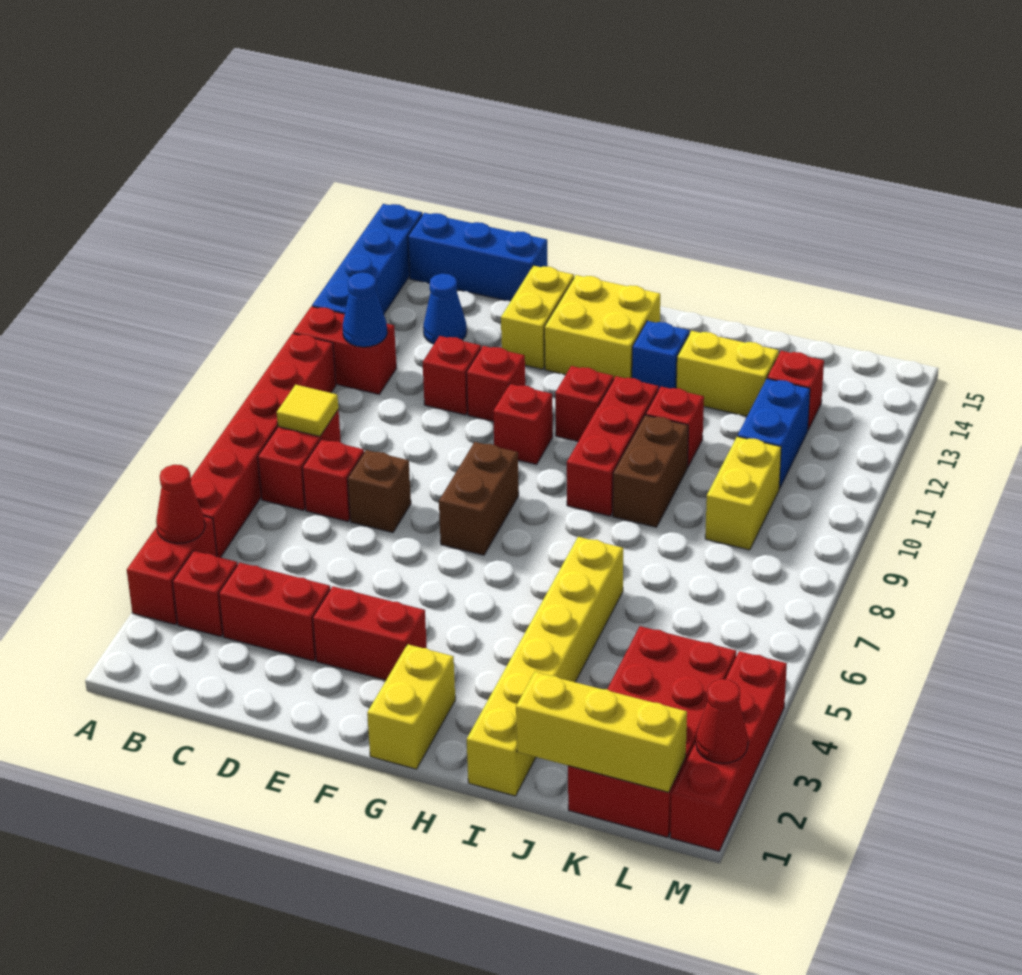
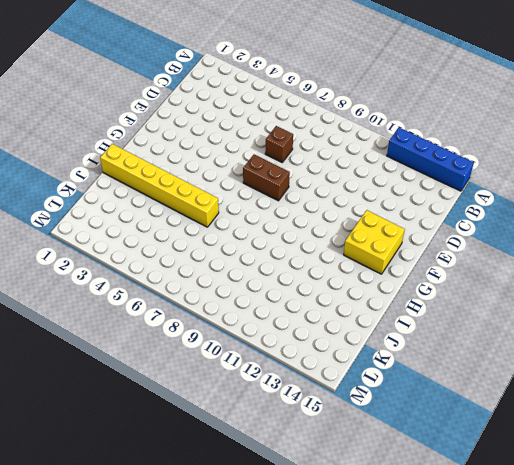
none -> red brick A3:A4 level 1
none -> red brick A5:A10 level 1
none -> red brick A11:B11 level 1
none -> red brick B3 level 1

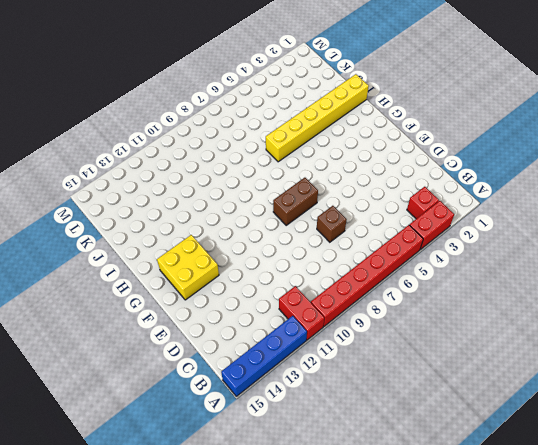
none -> red brick B7:B8 level 1
none -> blue brick B15:D15 level 1
none -> red brick C3:D3 level 1
none -> red brick C7 level 1

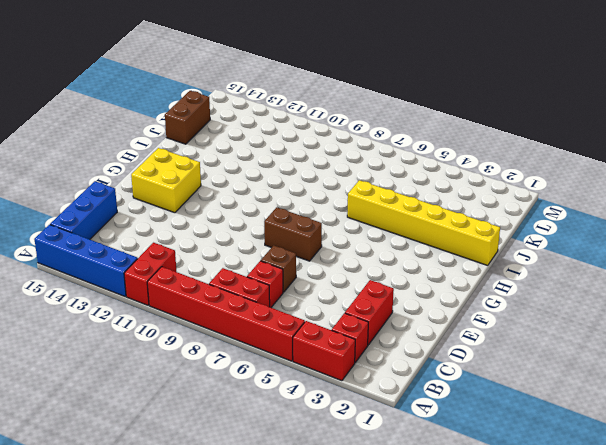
brown brick J15:K15 level 1 -> brown brick I9:I10 level 1
none -> blue cone C13 level 1
none -> red brick D11 level 1
none -> red brick E3:F3 level 1
none -> red brick E11 level 1

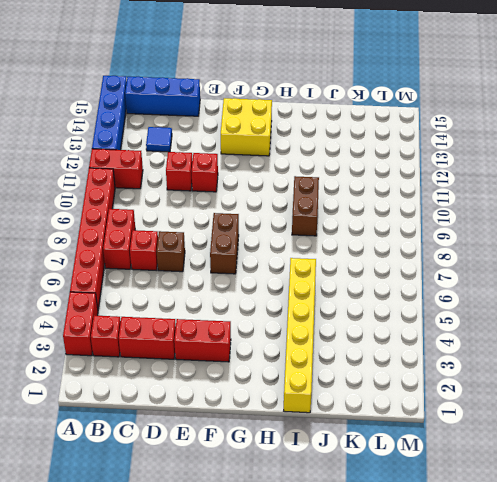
blue tile C13 level 1 -> blue cone C13 level 1
none -> yellow brick E13:E14 level 1
none -> red brick F10 level 1
none -> yellow brick G1:G2 level 1
none -> red brick G11 level 1

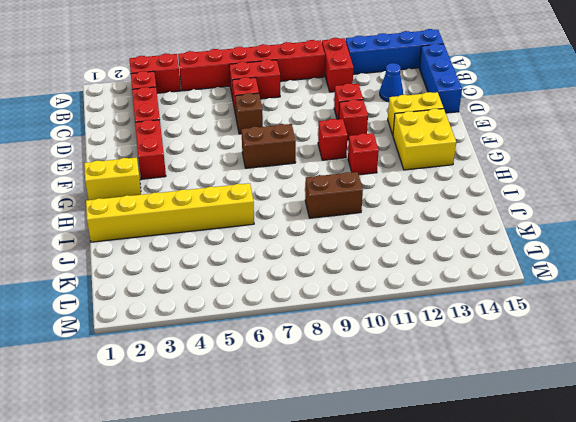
none -> red brick H9:H11 level 1
none -> blue brick H13 level 1
none -> red brick I11 level 1
none -> yellow brick I13:J13 level 1

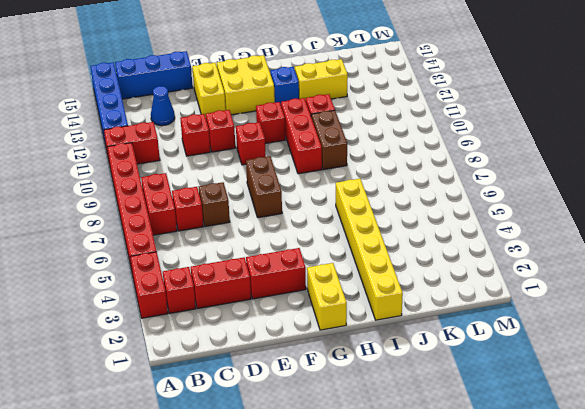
none -> red brick K1:L4 level 1
none -> yellow brick K9:K10 level 1
none -> blue brick K11:K12 level 1
none -> red brick K13 level 1

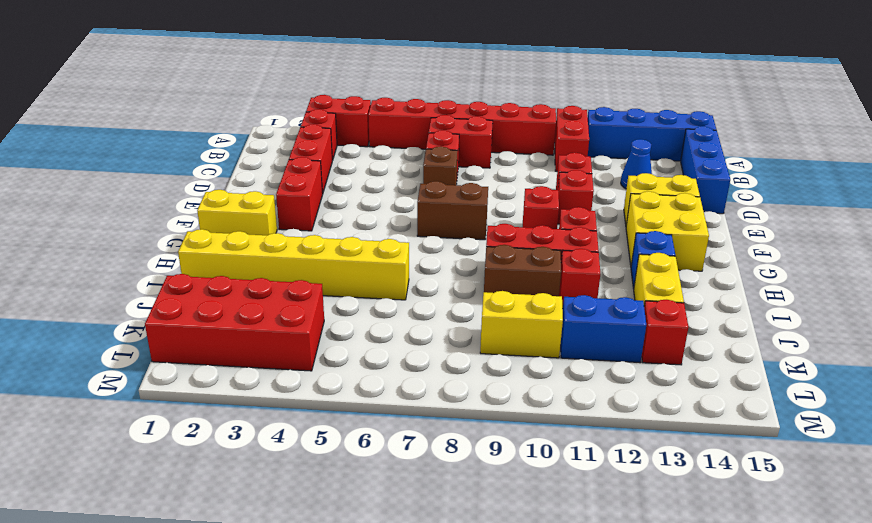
none -> red brick M1:M4 level 1
none -> red cone A4 level 2
none -> yellow tile B8 level 2
none -> blue cone B11 level 2

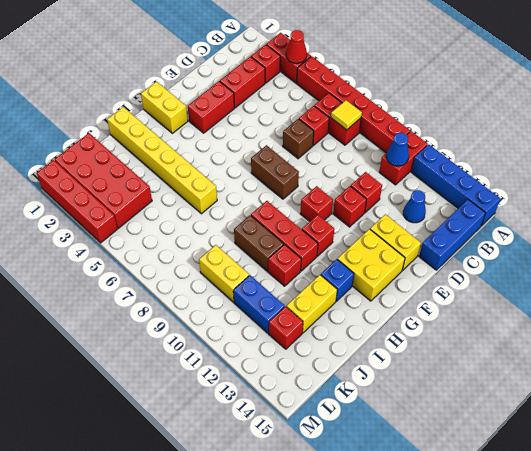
none -> yellow brick J1:L1 level 2
none -> red cone M2 level 2

